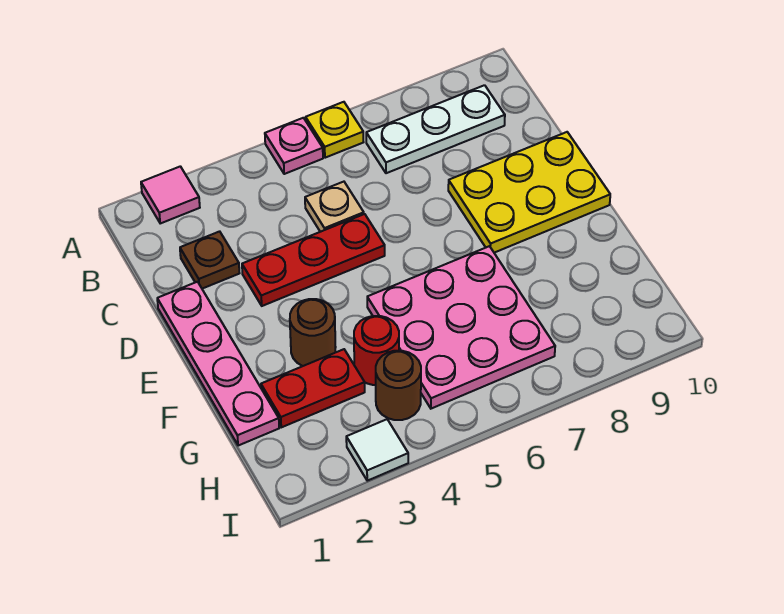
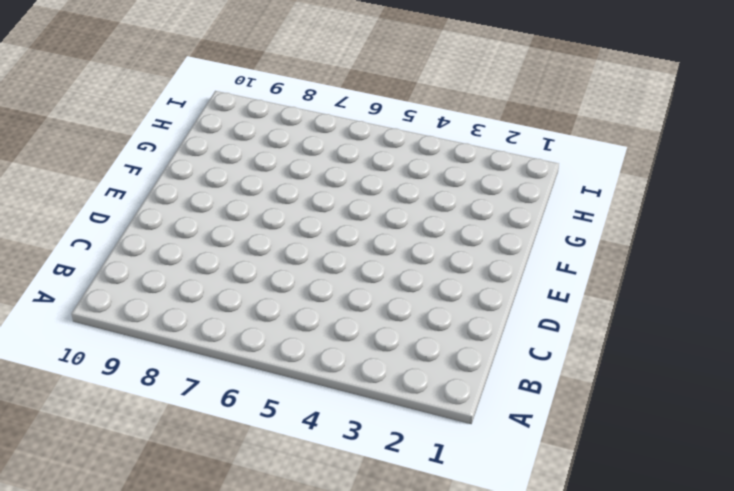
none -> pink tile A2 level 1
none -> pink plate A5 level 1
none -> yellow plate A6 level 1

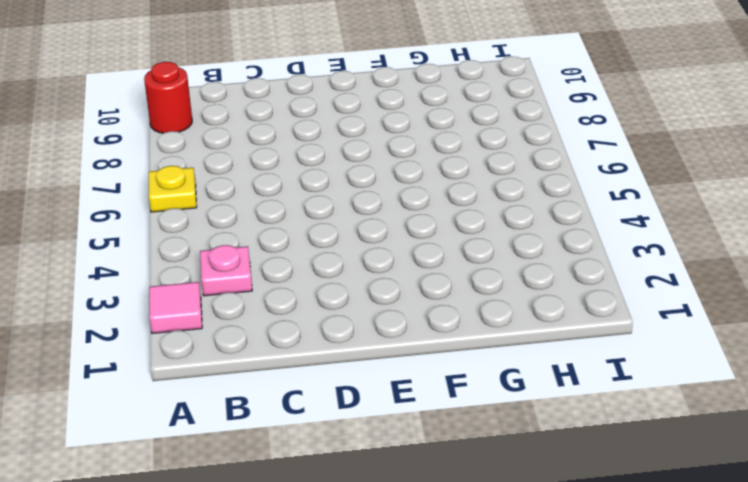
red round brick A9 level 1 -> red round brick G4 level 1
pink plate B3 level 1 -> pink plate A5 level 1
none -> white plate B7:B9 level 1
none -> brown plate C2 level 1
none -> tan plate C5 level 1

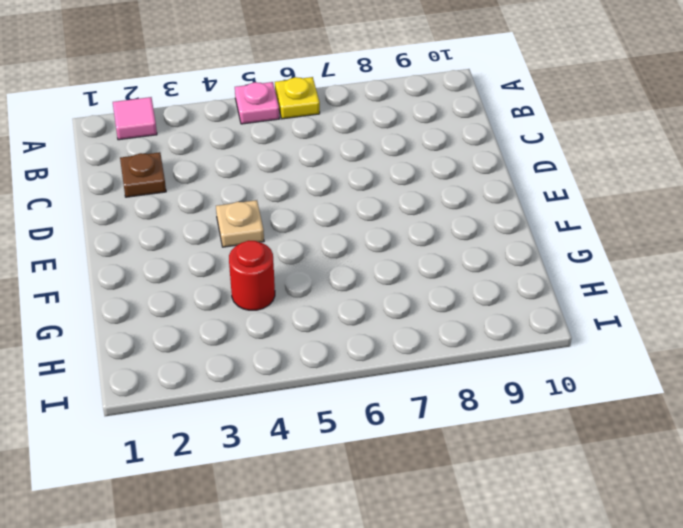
tan plate E4 level 1 -> tan plate C5 level 1
none -> white plate B7:B9 level 1
none -> pink plate D1:G1 level 1
none -> red plate D3:D5 level 1

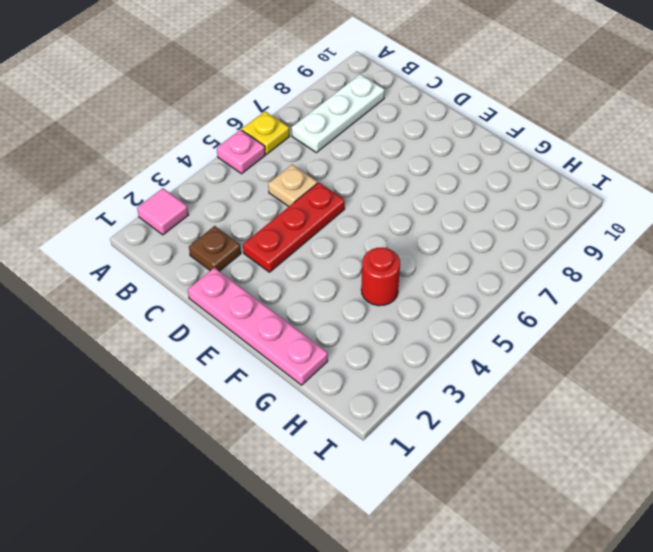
none -> yellow plate D8:E10 level 1
none -> brown round brick F3 level 1
none -> pink plate F5:H7 level 1

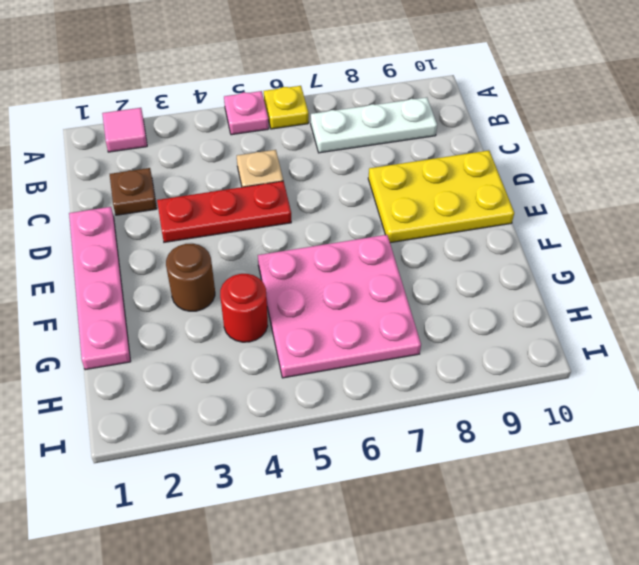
none -> red plate G2:G3 level 1
none -> brown round brick H4 level 1
none -> white tile I3 level 1

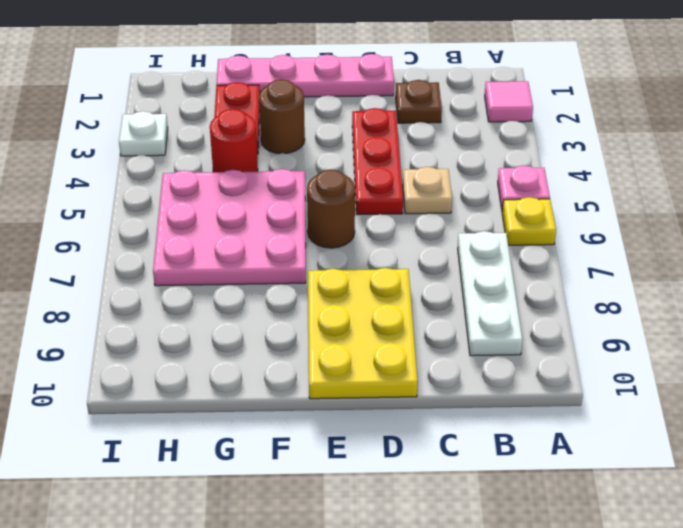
brown round brick E6 level 1 -> brown round brick H4 level 1
white plate I3 level 1 -> white tile I3 level 1

